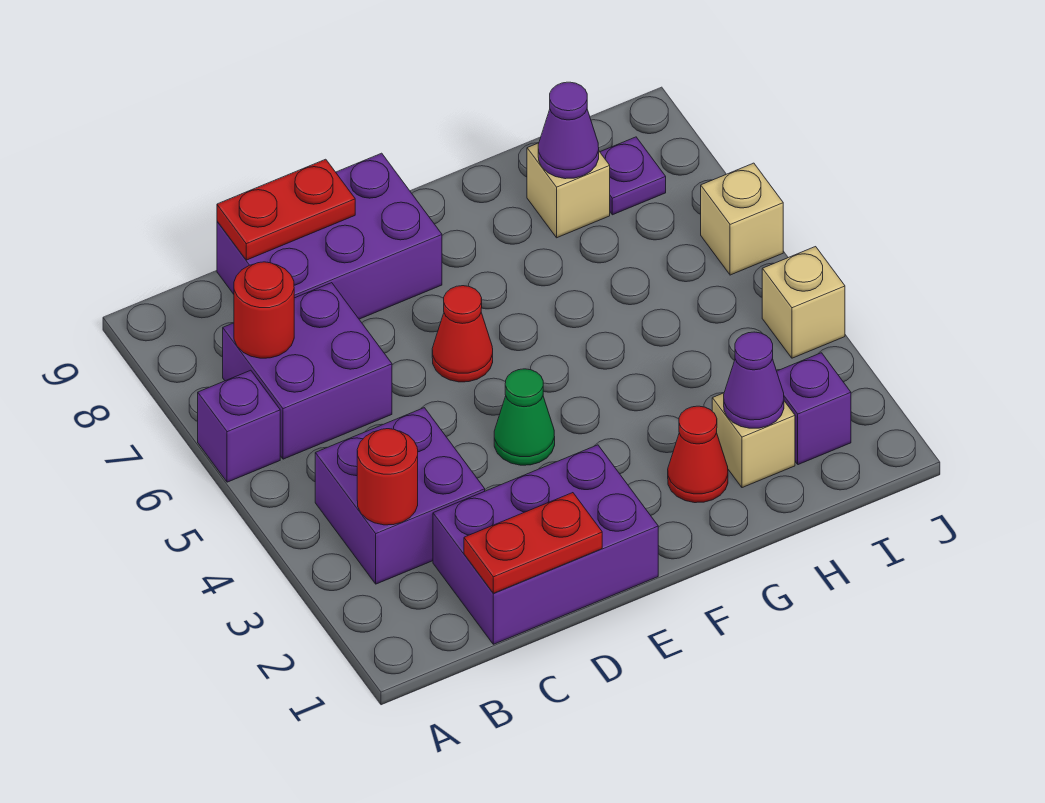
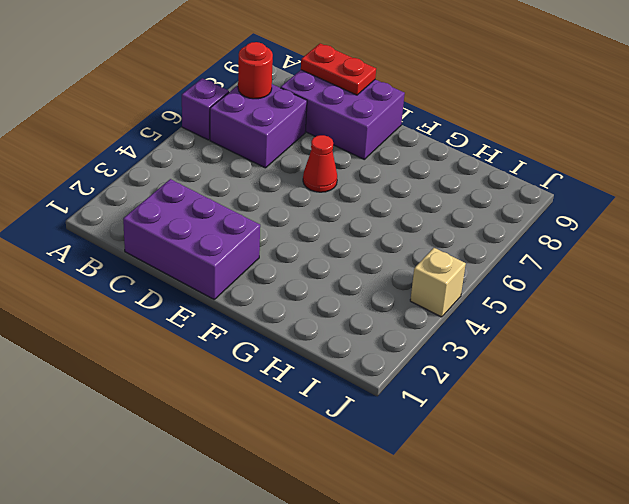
none -> purple brick B3:C4 level 1
none -> green cone E4 level 1
none -> red cone G2 level 1

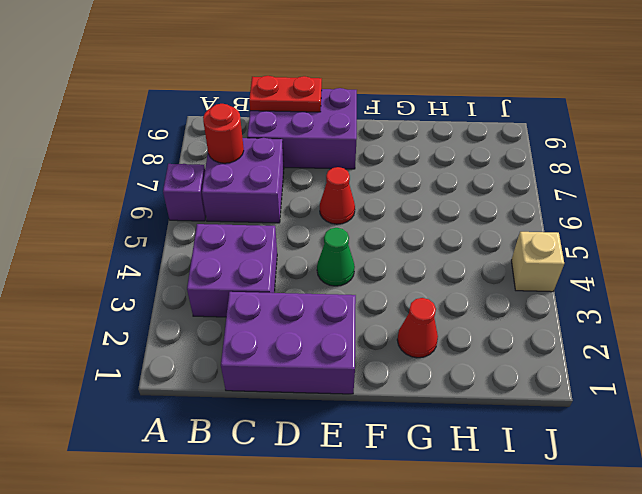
none -> tan brick H2 level 1
none -> tan brick H8 level 1
none -> purple brick I2 level 1

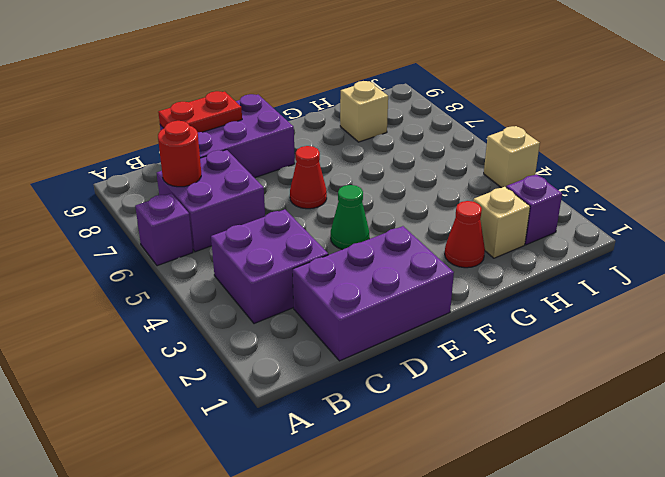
none -> purple plate I8 level 1
none -> tan brick J6 level 1
none -> red round brick B3 level 2

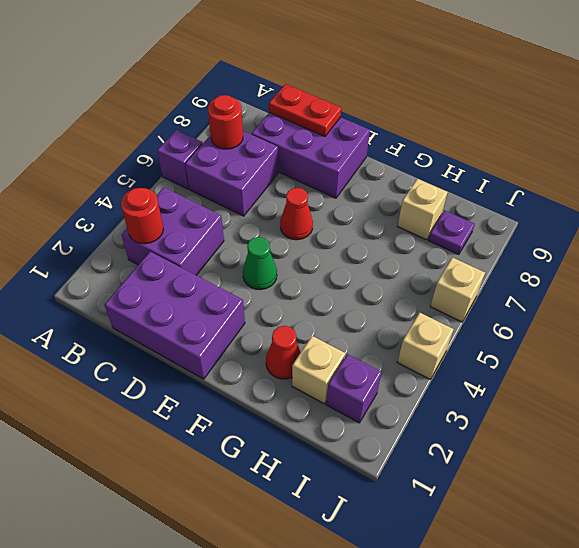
none -> red plate C1:D1 level 2
none -> purple cone H2 level 2
none -> purple cone H8 level 2

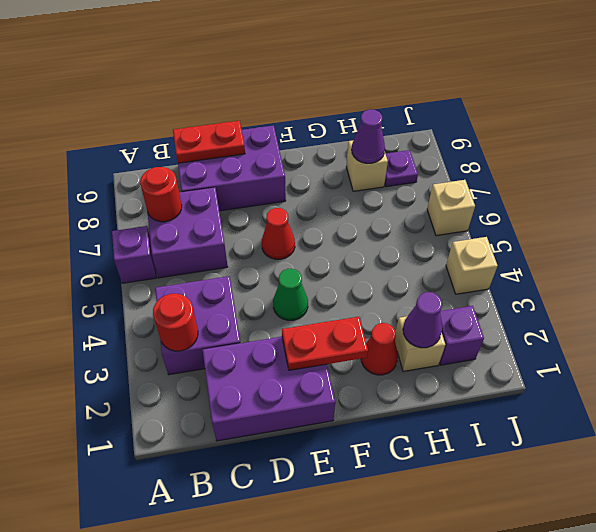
red plate E2:F2 level 2 -> red plate C1:D1 level 2

